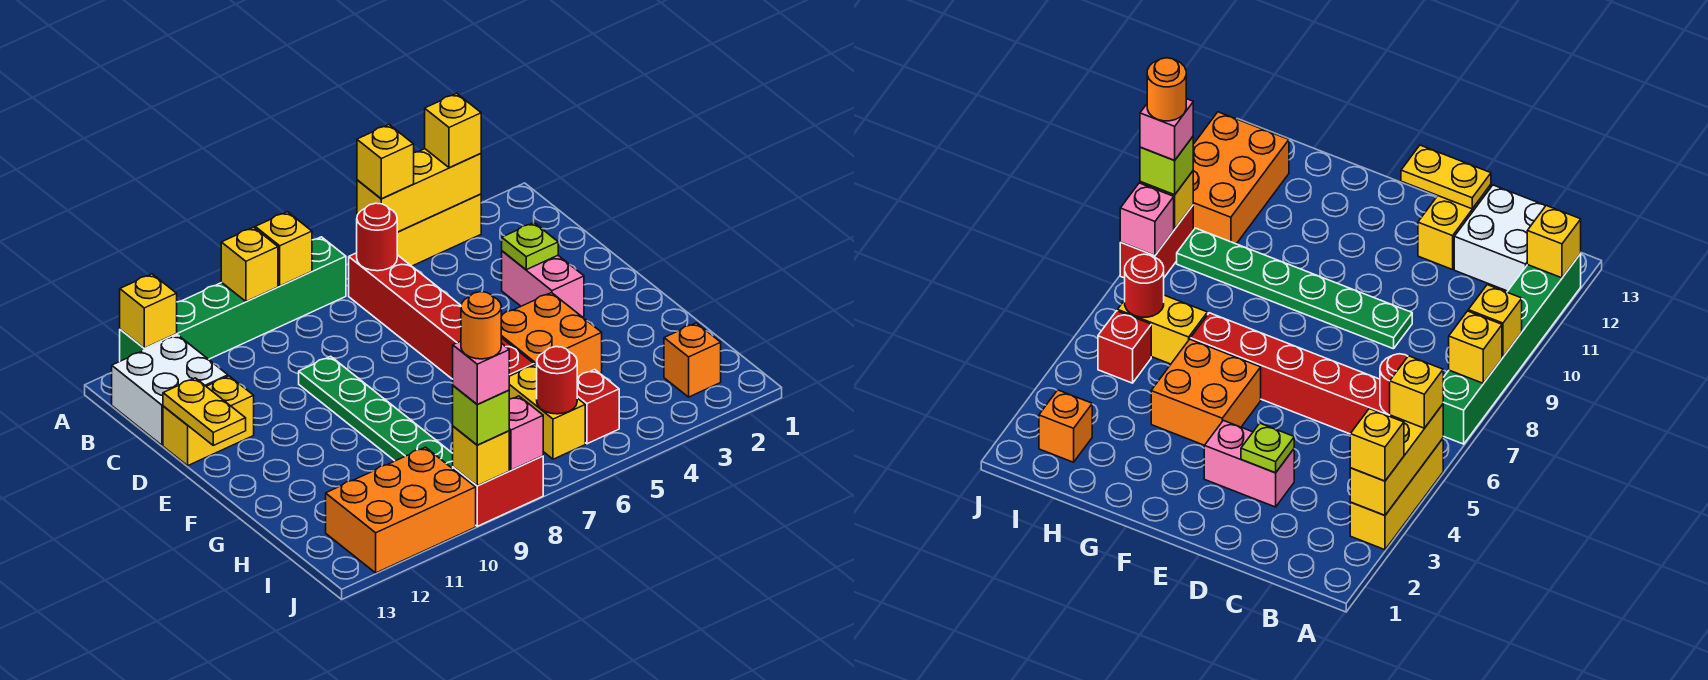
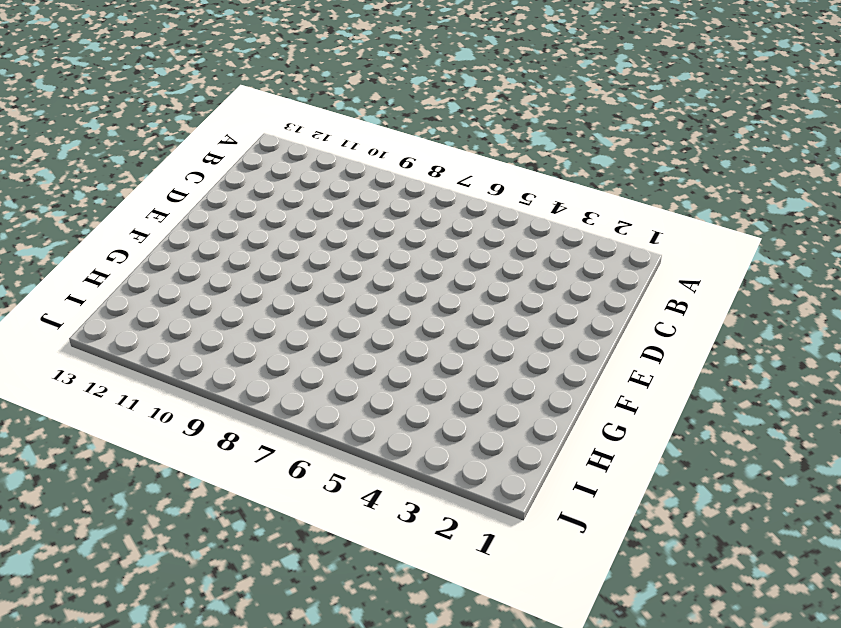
none -> yellow brick A3:A5 level 1
none -> green brick A7:A12 level 1
none -> red brick B6:G6 level 1

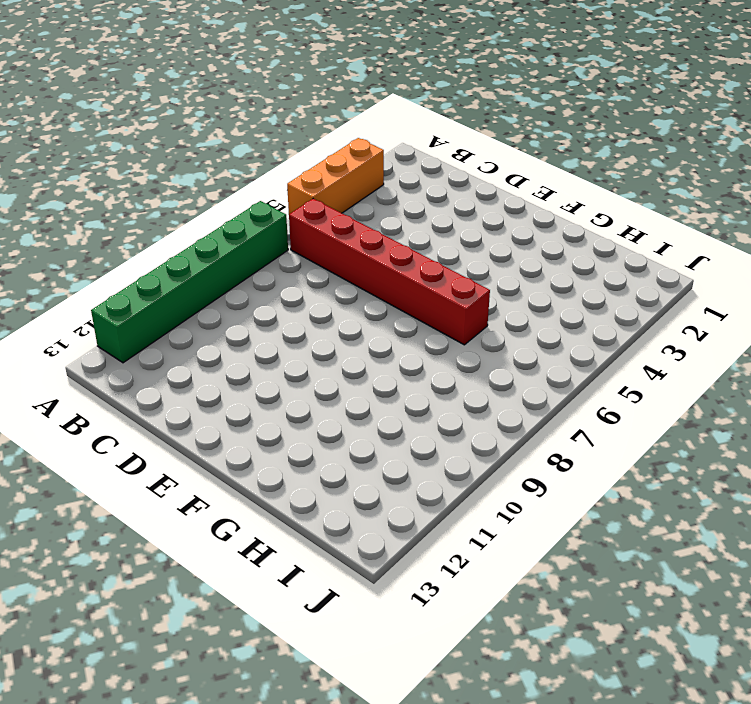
orange brick A3:A5 level 1 -> yellow brick A3:A5 level 1
none -> white brick B12:C13 level 1
none -> pink brick D3:E3 level 1
none -> green plate D9:I9 level 1

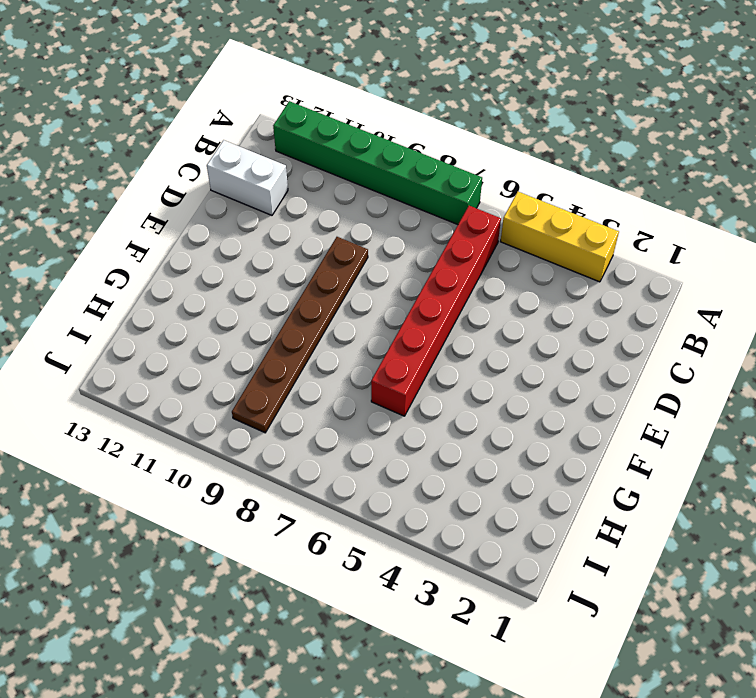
white brick C12:C13 level 1 -> white brick B12:C13 level 1
brown plate D9:I9 level 1 -> green plate D9:I9 level 1
none -> pink brick D3:E3 level 1
none -> yellow brick D12:D13 level 1
none -> orange brick F4:G5 level 1

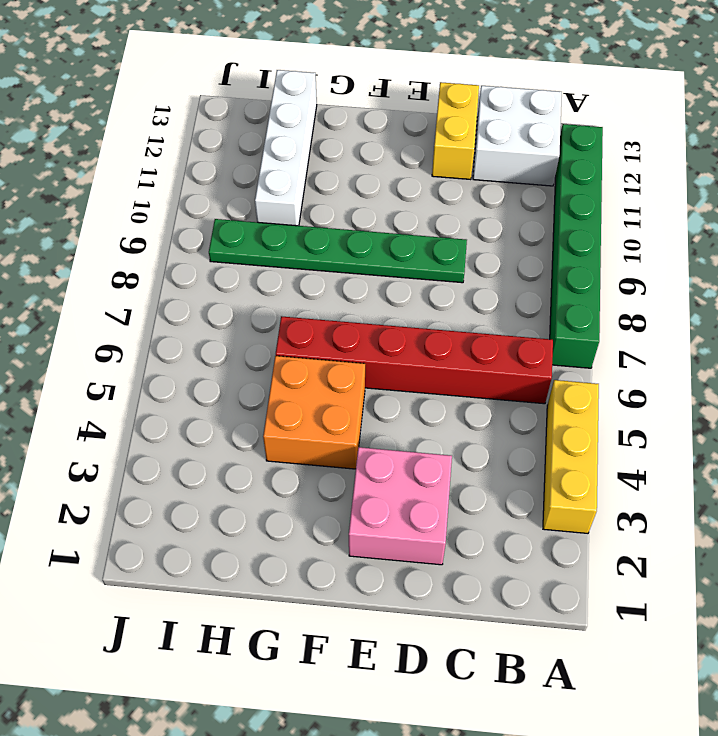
pink brick D2:E3 level 1 -> pink brick D3:E3 level 1
white brick H10:H13 level 1 -> none
none -> yellow brick H6:I6 level 1
none -> orange brick I2 level 1
none -> red brick I5 level 1

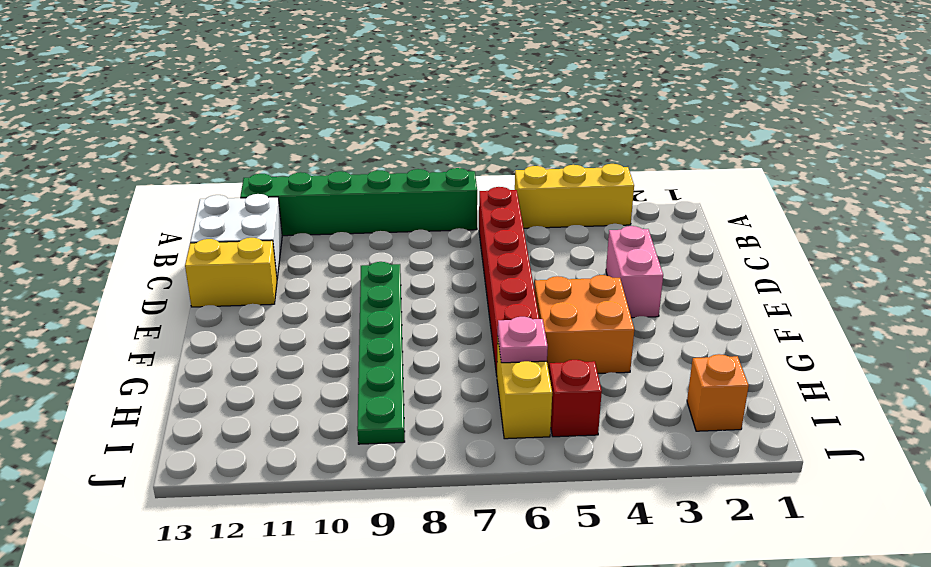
pink plate H6 level 2 -> none
none -> orange brick I10:J12 level 1
none -> red brick J8:J9 level 1
none -> yellow brick A3:A5 level 2

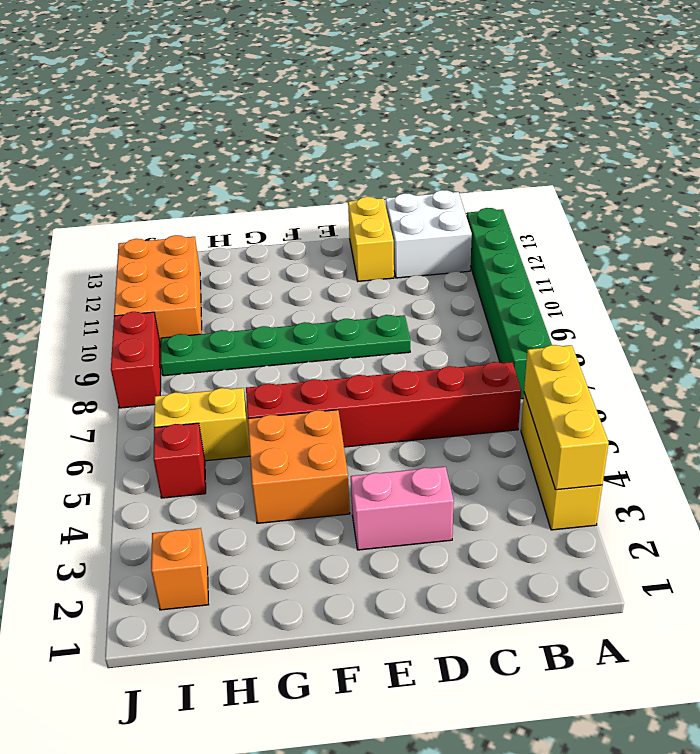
none -> yellow brick A8 level 2
none -> yellow brick A9 level 2
none -> yellow brick A12 level 2

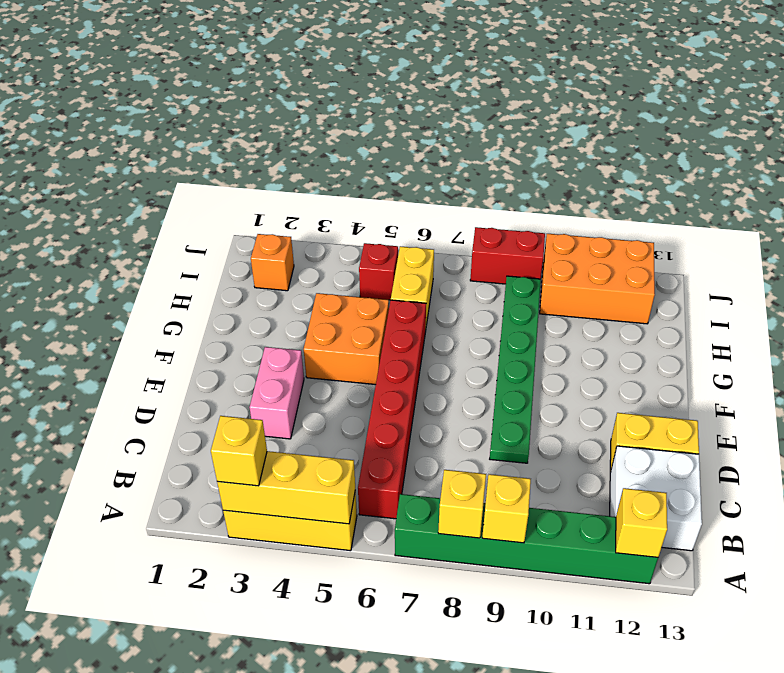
none -> red round brick B6 level 2
none -> lime plate D3 level 2
none -> yellow plate D13:E13 level 2

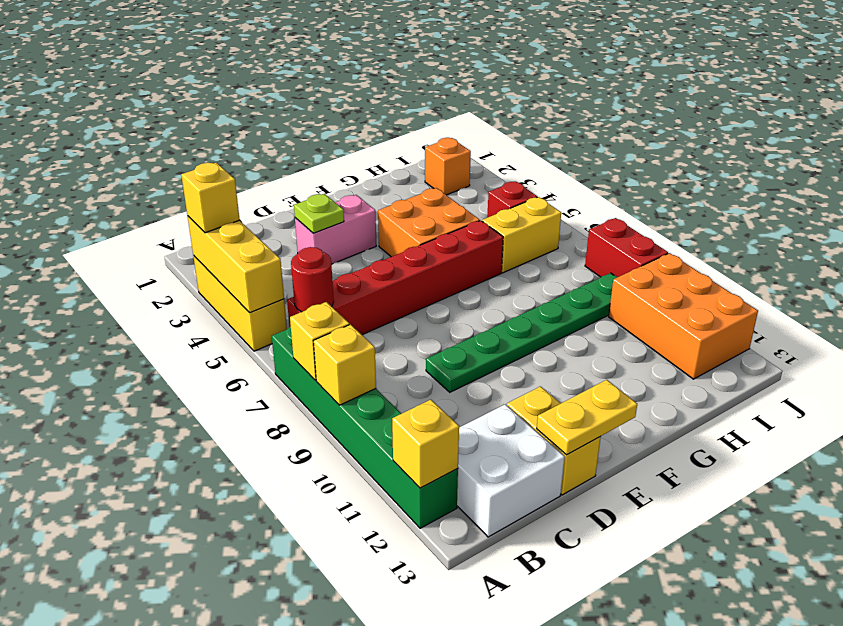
none -> red round brick I6 level 2
none -> pink brick J8 level 2
none -> yellow brick J9 level 2

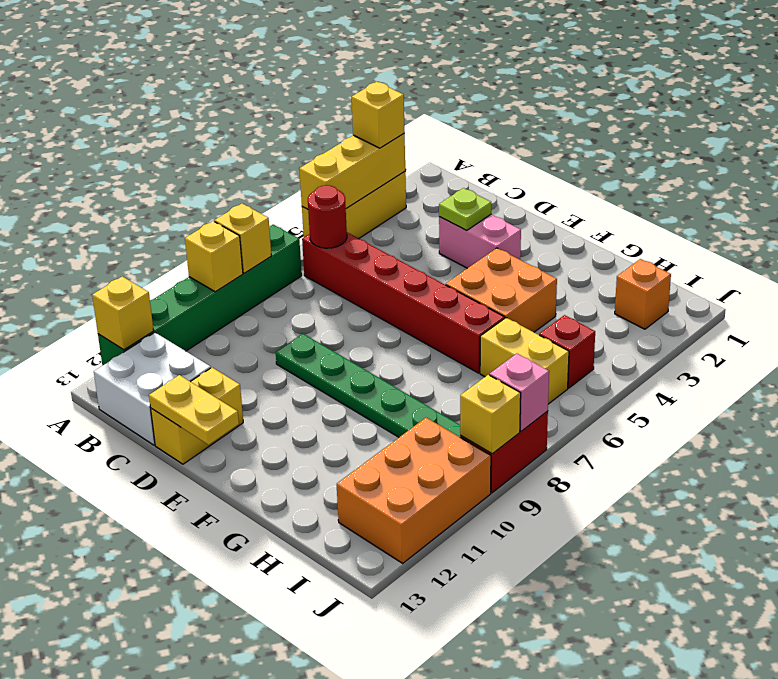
none -> red round brick I6 level 2
none -> yellow brick A5 level 3
none -> lime brick J9 level 3

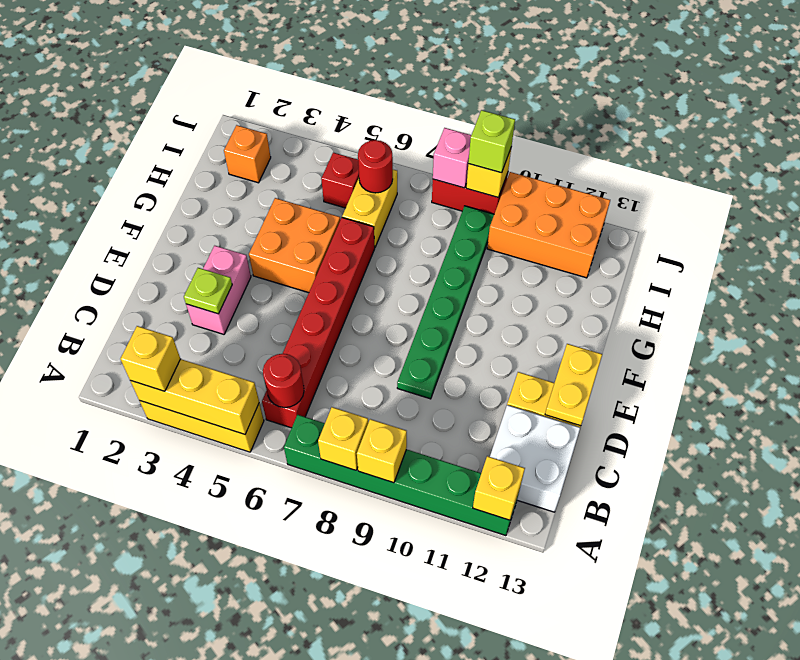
none -> yellow brick A5 level 3
none -> pink brick J9 level 4
none -> orange round brick J9 level 5

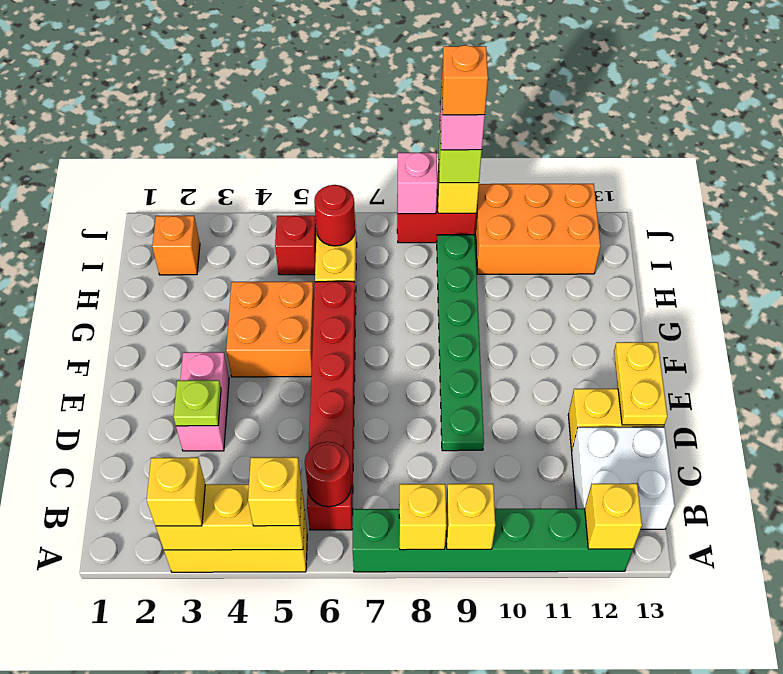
orange brick J9 level 5 -> orange round brick J9 level 5

